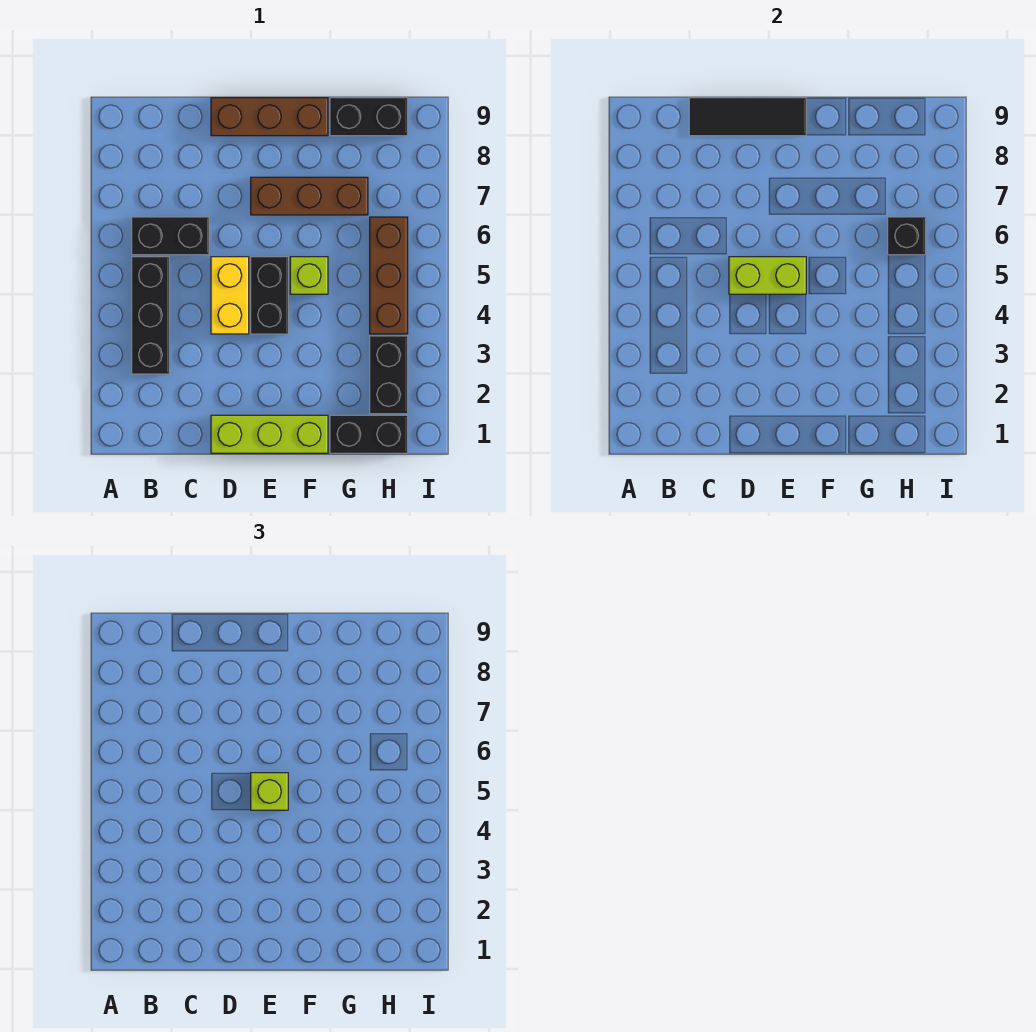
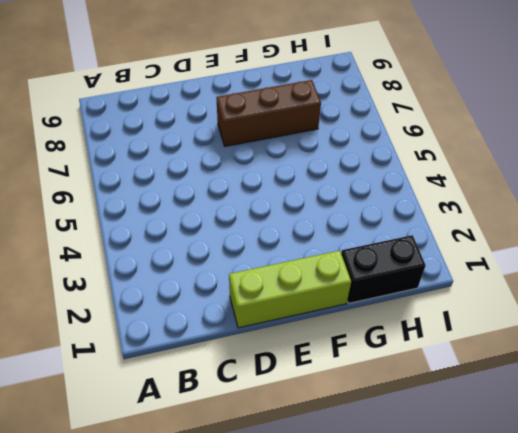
none -> black brick B3:B5 level 1
none -> black brick B6:C6 level 1
none -> yellow brick D4:D5 level 1

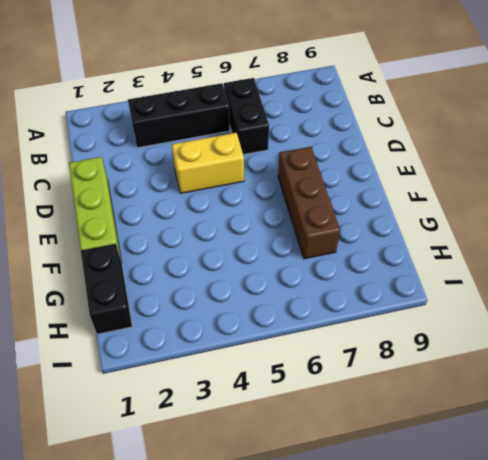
none -> brown brick D9:F9 level 1
none -> black brick E4:E5 level 1
none -> lime brick F5 level 1

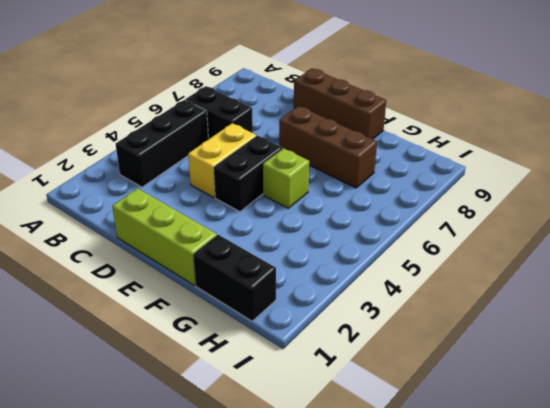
none -> black brick G9:H9 level 1
none -> black brick H2:H3 level 1
none -> brown brick H4:H6 level 1

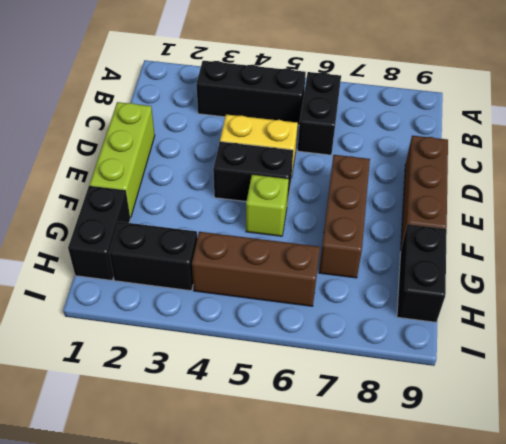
none -> black tile C9:E9 level 2
none -> lime brick D5:E5 level 2
none -> black brick H6 level 2

